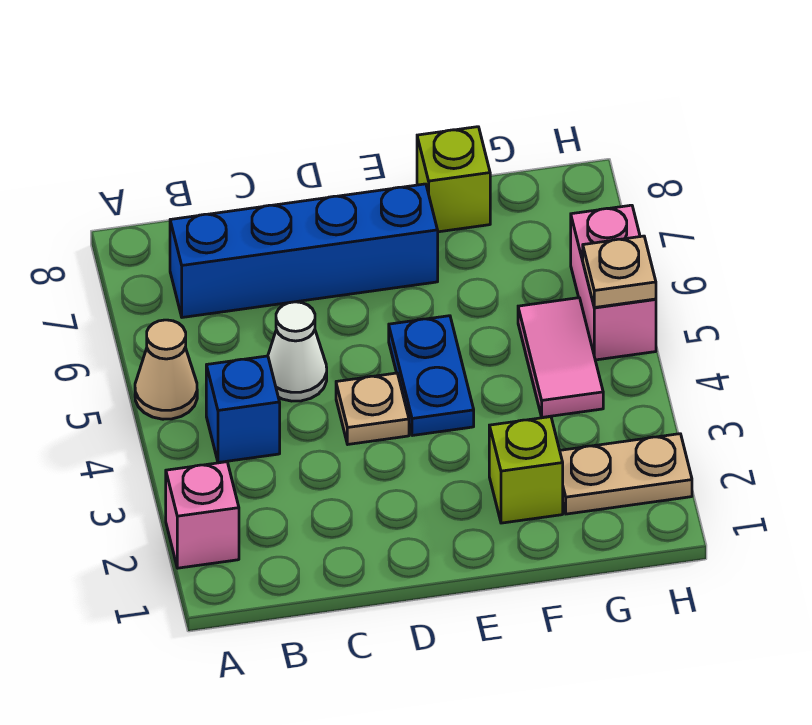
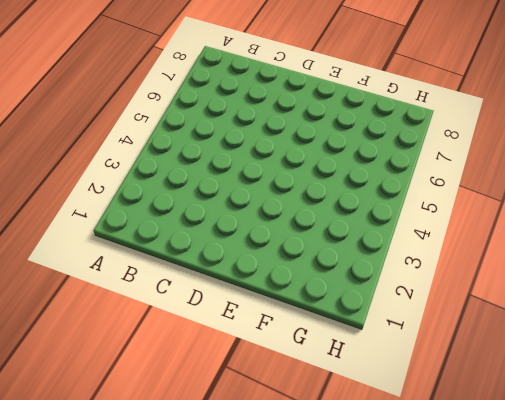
none -> pink brick A2 level 1
none -> tan cone A5 level 1
none -> blue brick B4 level 1

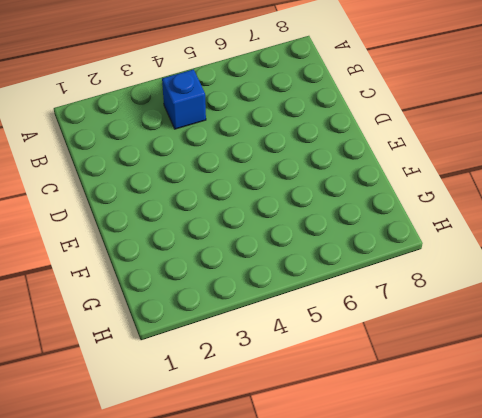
none -> pink brick A2 level 1
none -> tan cone A5 level 1
none -> blue brick B7:E7 level 1

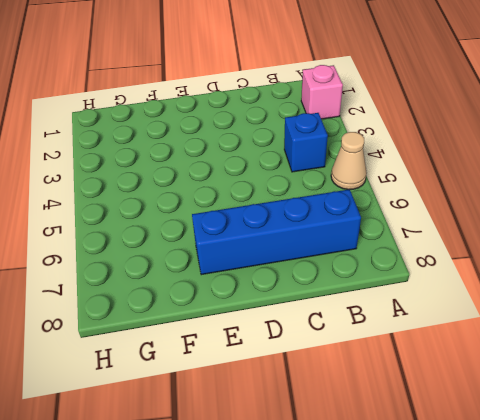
none -> white cone C5 level 1
none -> tan plate D4 level 1
none -> blue plate E4:E5 level 1

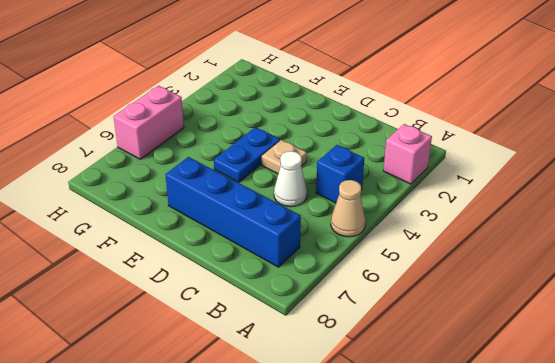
none -> lime brick F2 level 1
none -> lime brick F8 level 1
none -> tan plate G2:H2 level 1

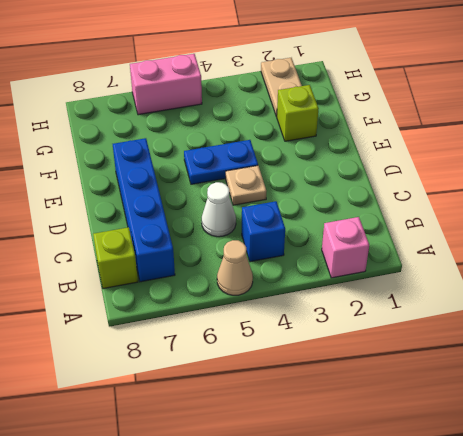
lime brick B8 level 1 -> lime brick F8 level 1
none -> pink tile G4:G5 level 1
none -> tan plate H5 level 2

